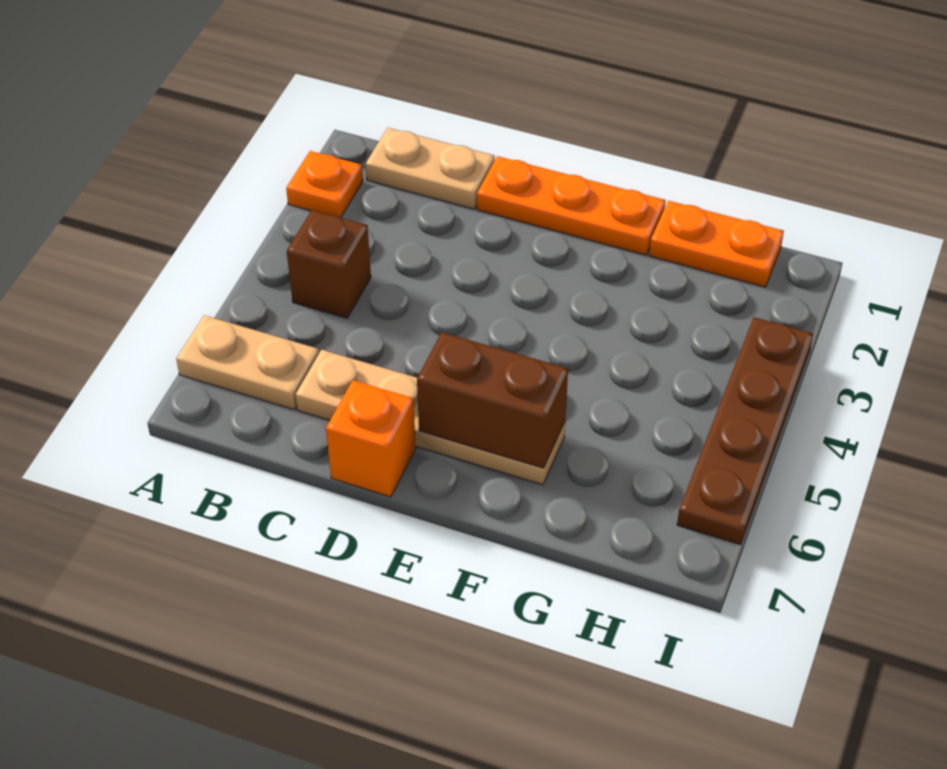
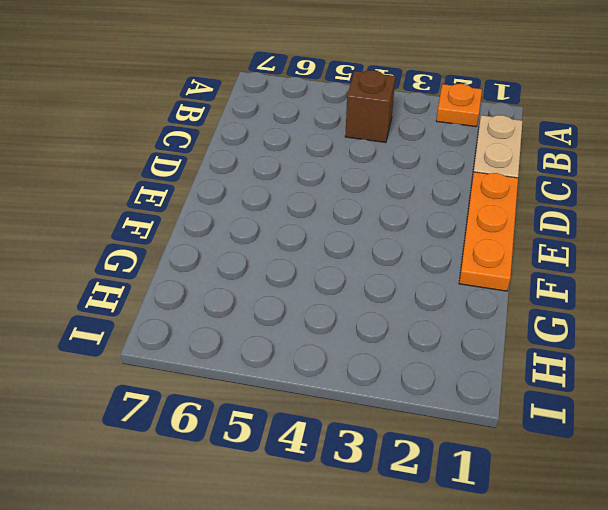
none -> tan plate A6:B6 level 1
none -> tan plate C6:F6 level 1

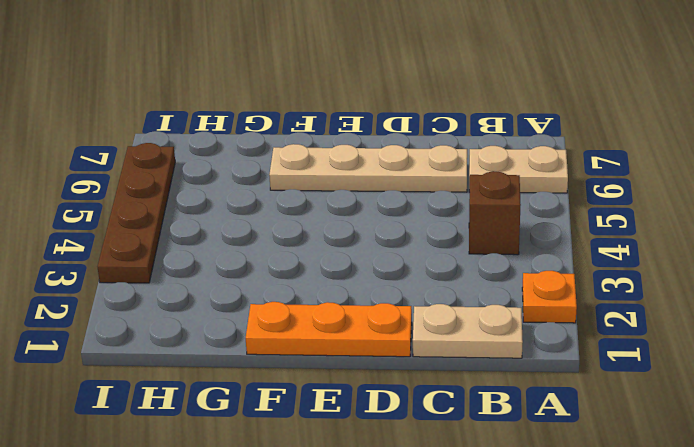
none -> orange brick D7 level 1
none -> orange plate G1:H1 level 1

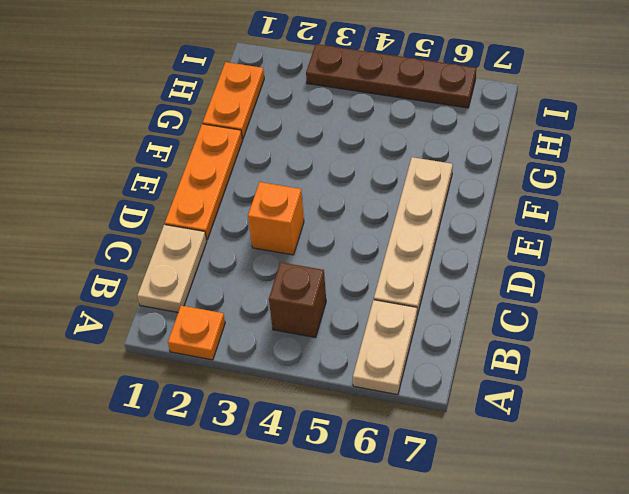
orange brick D3 level 1 -> orange brick D7 level 1
none -> brown brick E6:F6 level 2

